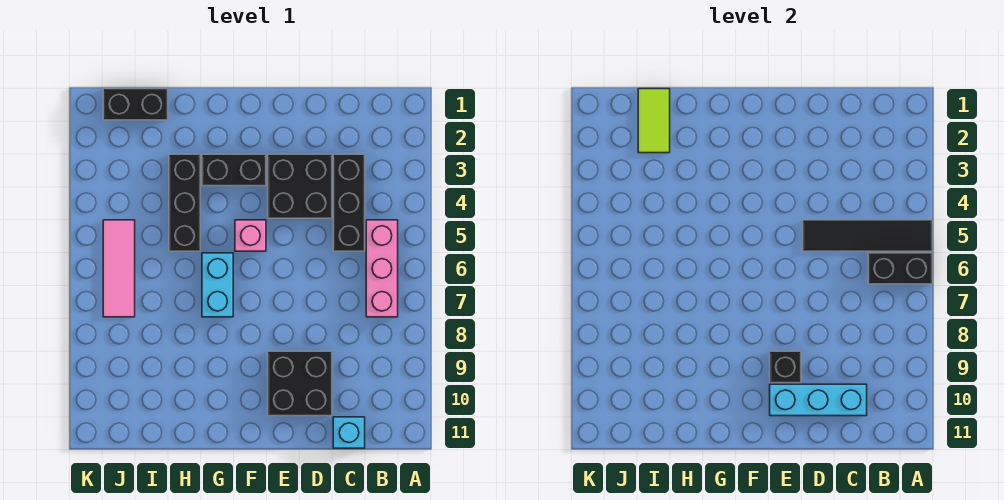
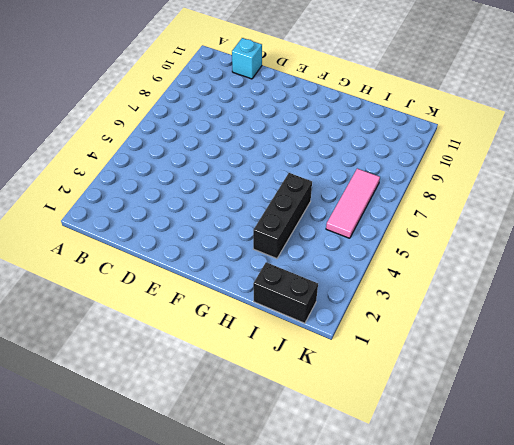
none -> pink brick B5:B7 level 1
none -> black brick C3:C5 level 1
none -> black brick D3:E4 level 1

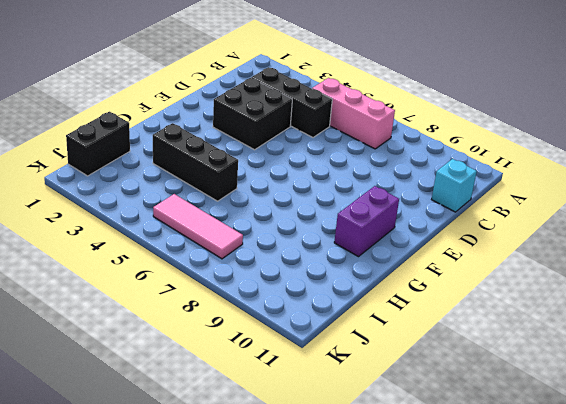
purple brick F10:G10 level 1 -> none
none -> black brick D9:E10 level 1
none -> black brick F3:G3 level 1
none -> pink brick F5 level 1

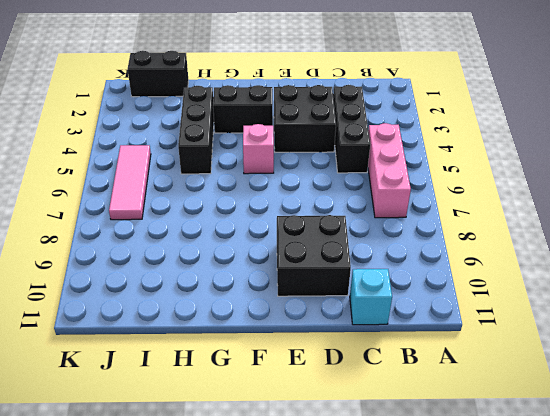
none -> cyan brick G6:G7 level 1
none -> black tile A5:D5 level 2
none -> black brick A6:B6 level 2

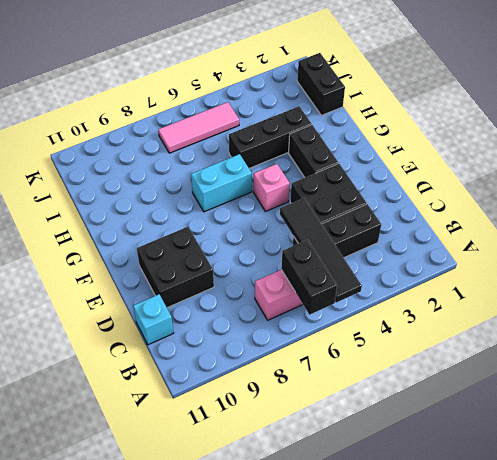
none -> cyan brick C10:E10 level 2
none -> black brick E9 level 2
none -> lime tile I1:I2 level 2

